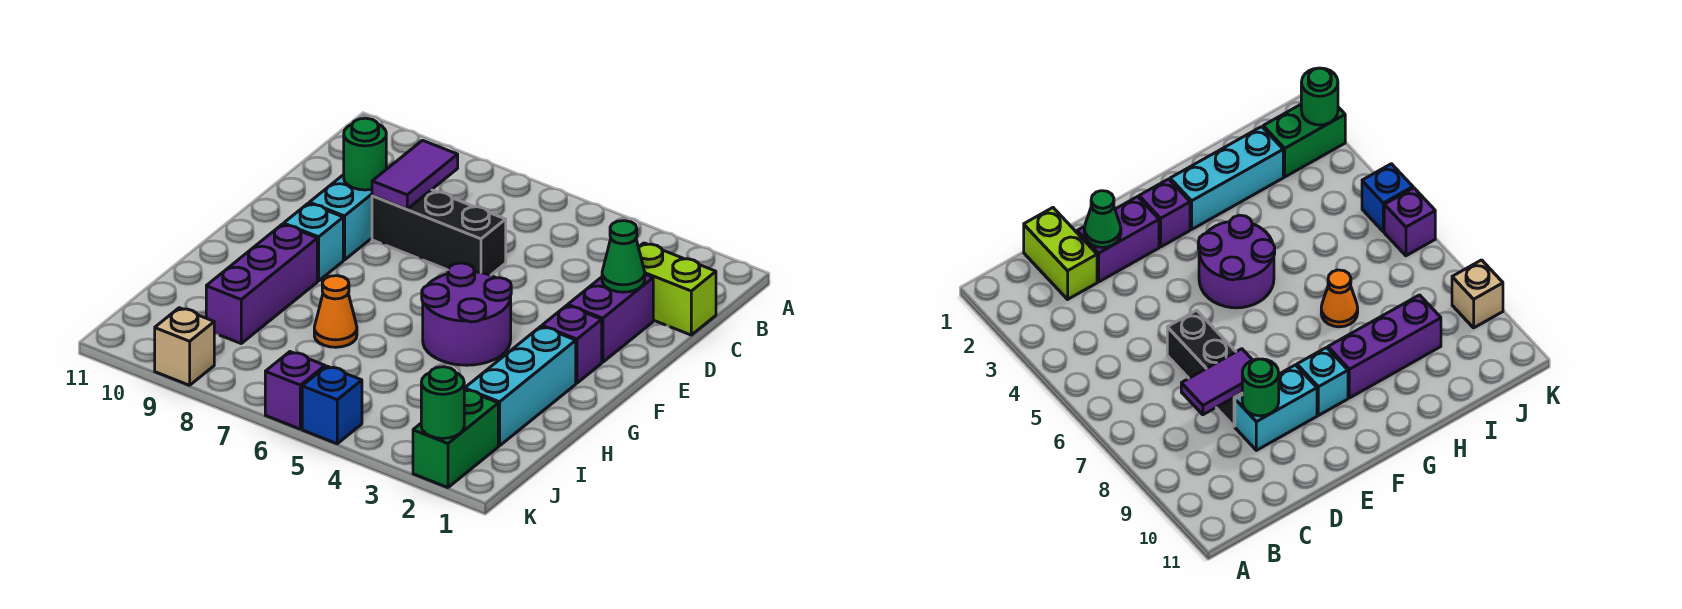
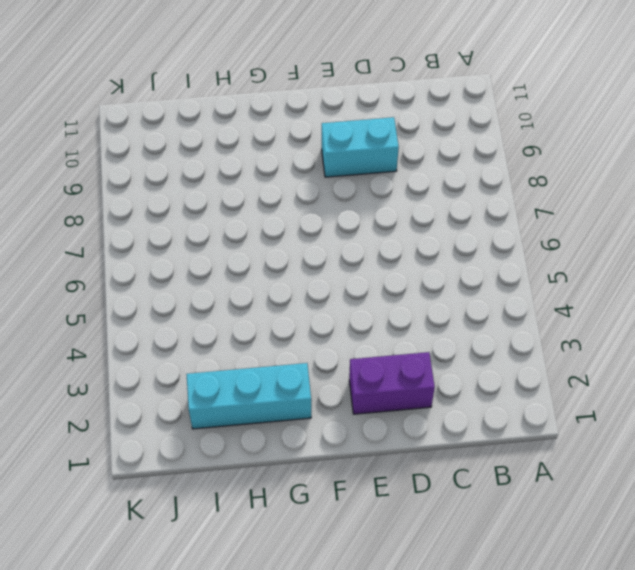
none -> lime brick C1:C2 level 1
none -> black brick D6:D8 level 1
none -> purple brick F2 level 1

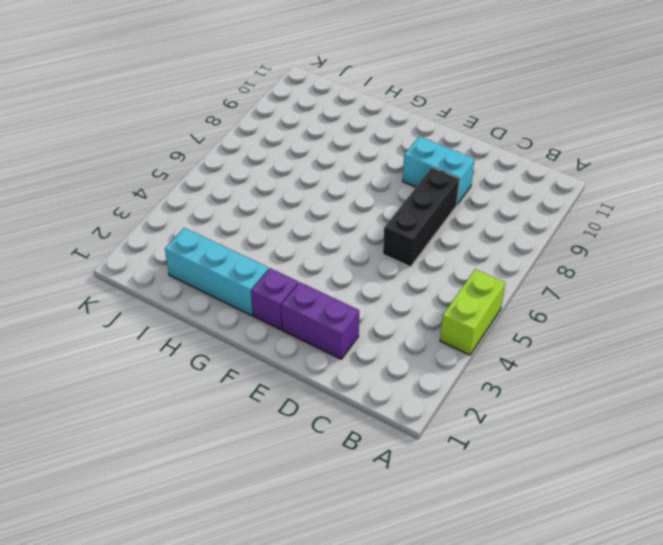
lime brick A4:A5 level 1 -> lime brick C1:C2 level 1
none -> purple round brick F4:G5 level 1
none -> cyan brick F9 level 1
none -> purple brick G9:I9 level 1

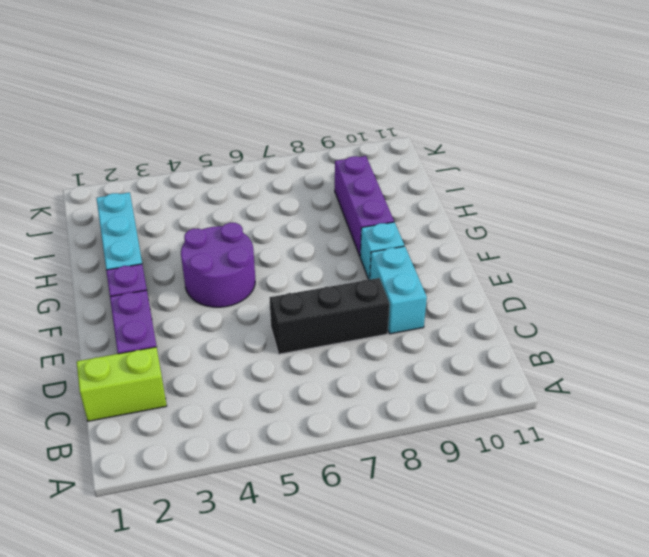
none -> orange cone H7 level 1
none -> green brick J2:K2 level 1
none -> blue brick K5 level 1

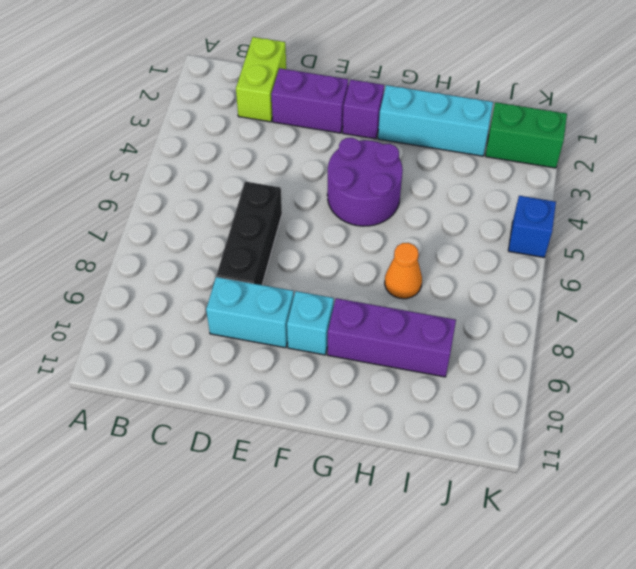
none -> purple brick K6 level 1
none -> tan brick K9 level 1
none -> purple tile C8:D8 level 2

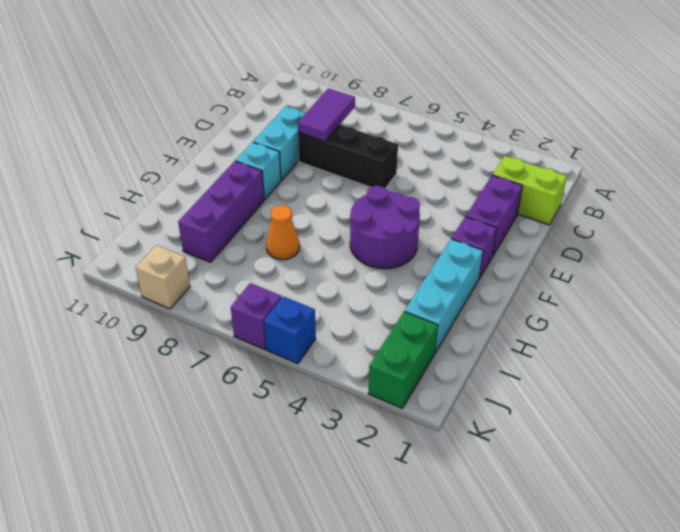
none -> green cone D2 level 2
none -> green round brick D9 level 2
none -> green round brick K2 level 2

